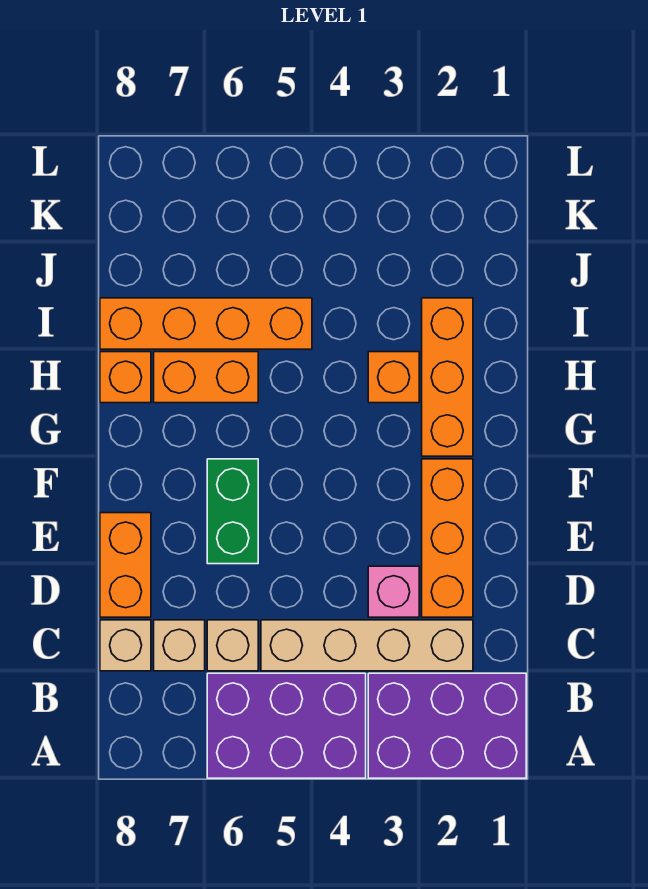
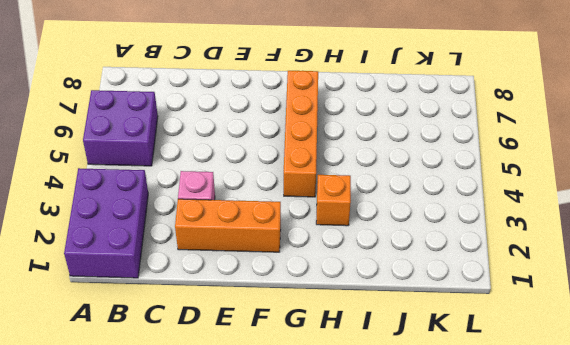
purple brick A5:B6 level 1 -> purple brick A4:B6 level 1
orange brick G4:G7 level 1 -> orange brick I5:I8 level 1
none -> tan brick C2:C5 level 1
none -> tan brick C6 level 1
none -> tan brick C7 level 1

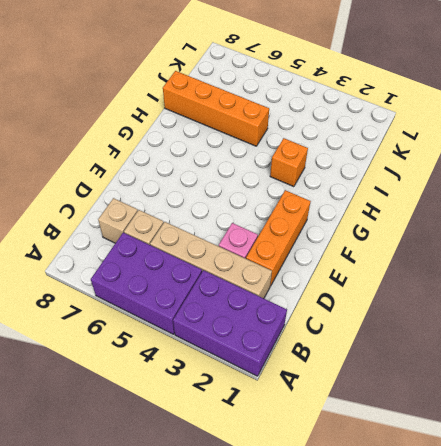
none -> tan brick C8 level 1
none -> orange brick D8:E8 level 1
none -> green brick E6:F6 level 1

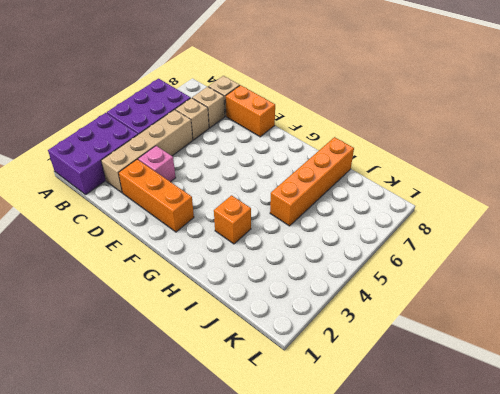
none -> green brick E6:F6 level 1
none -> orange brick G2:I2 level 1
none -> orange brick H6:H7 level 1

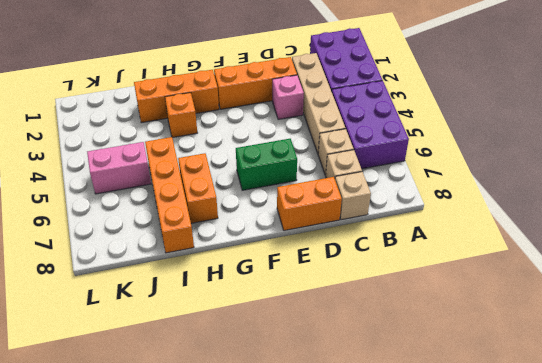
pink brick J5:K5 level 1 -> none
none -> orange brick H8 level 1

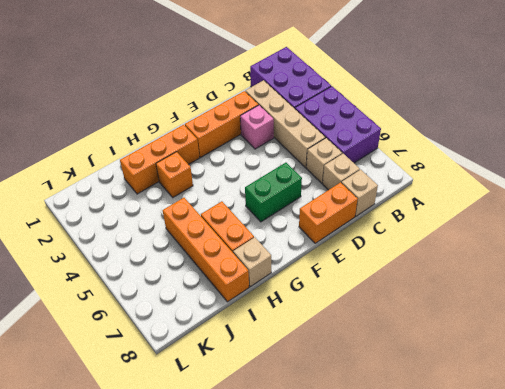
tan brick H8 level 1 -> orange brick H8 level 1

